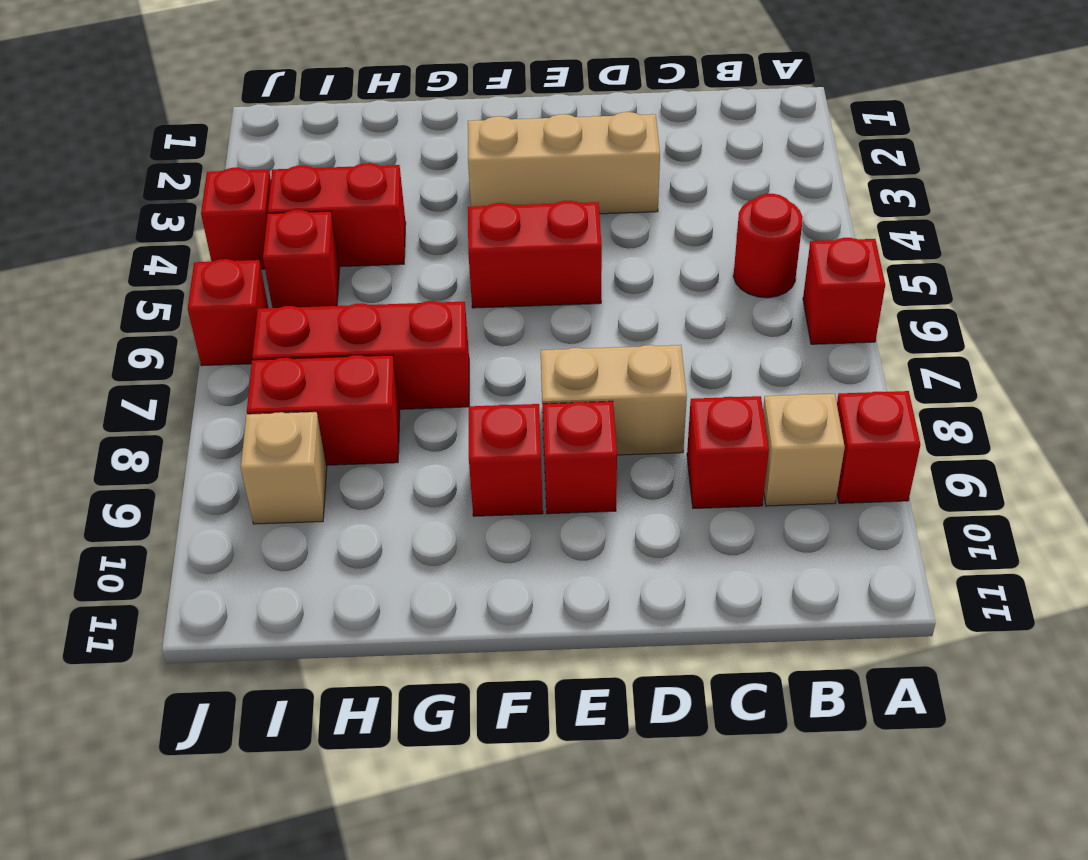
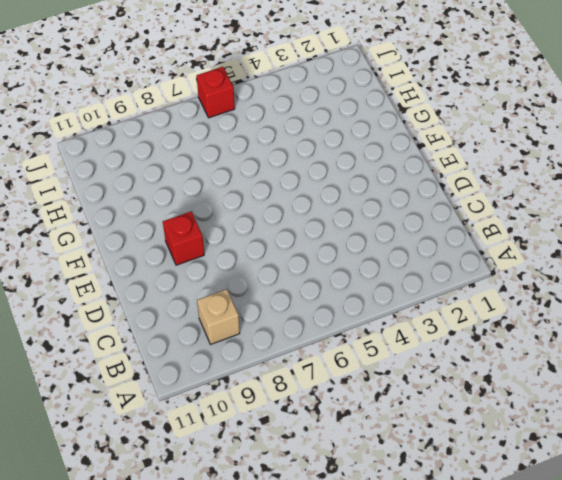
none -> red brick A6 level 1
none -> red brick A9 level 1
none -> red round brick B5 level 1

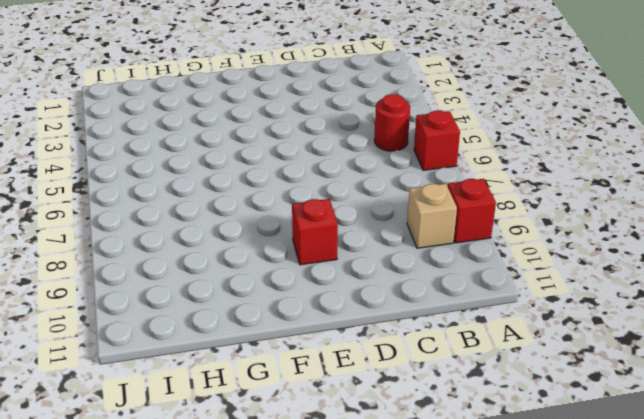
none -> red brick C9 level 1
none -> tan brick D3:F3 level 1
none -> tan brick D8:E8 level 1

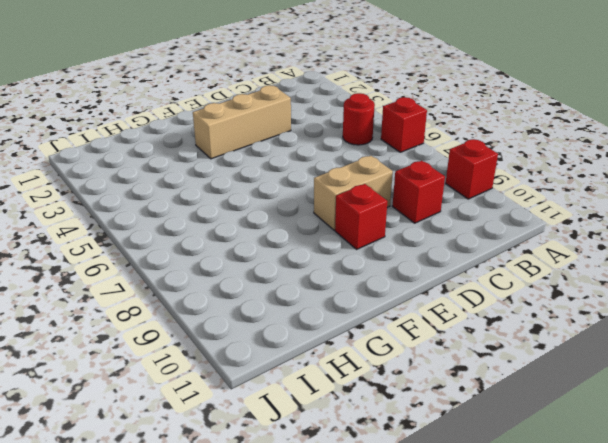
none -> tan brick B9 level 1
none -> red brick E5:F5 level 1
none -> red brick F9 level 1

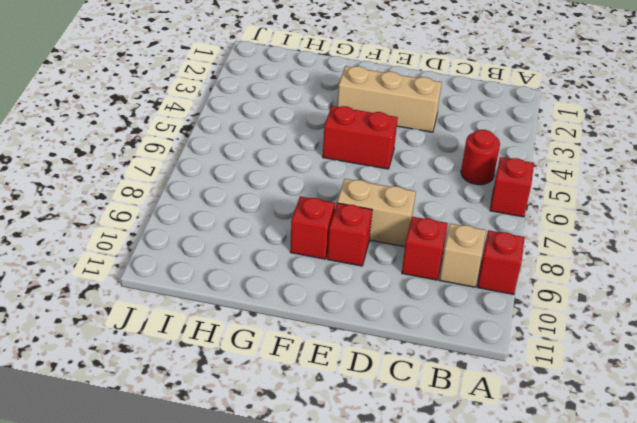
none -> red brick G7:I7 level 1
none -> red brick H4:I4 level 1
none -> red brick H8:I8 level 1

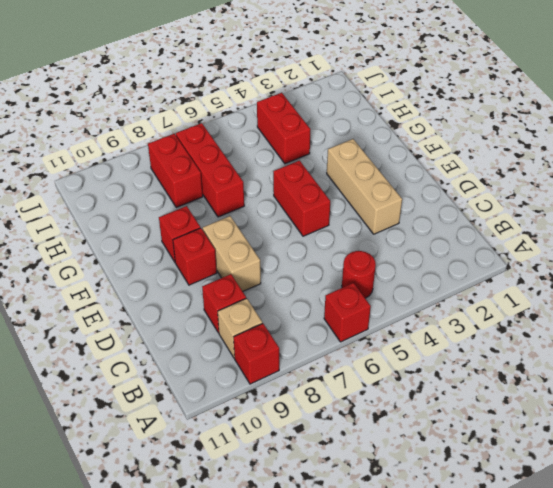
none -> red brick I5 level 1
none -> tan brick I9 level 1
none -> red brick J4 level 1

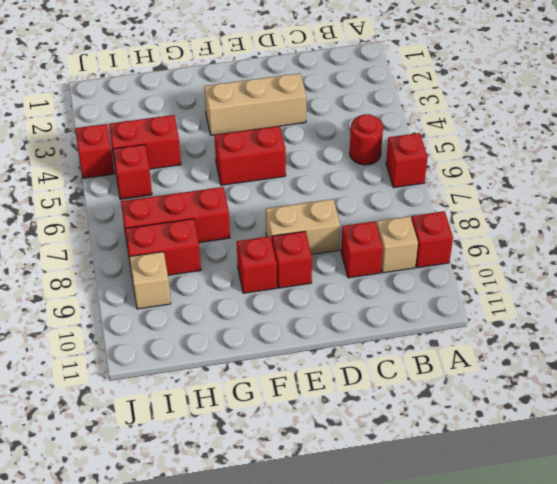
none -> red brick J6 level 1

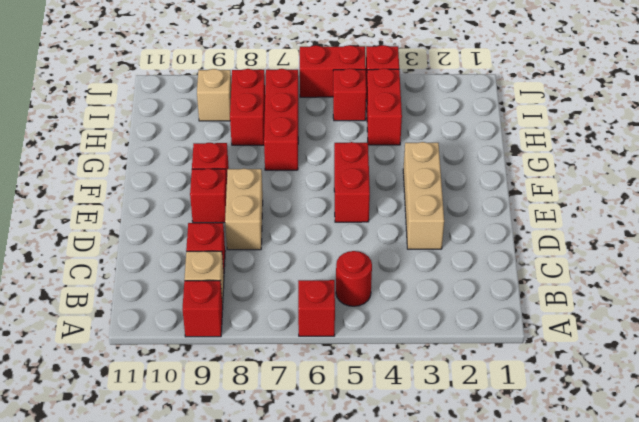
red brick J5:J6 level 1 -> red brick J6 level 1

